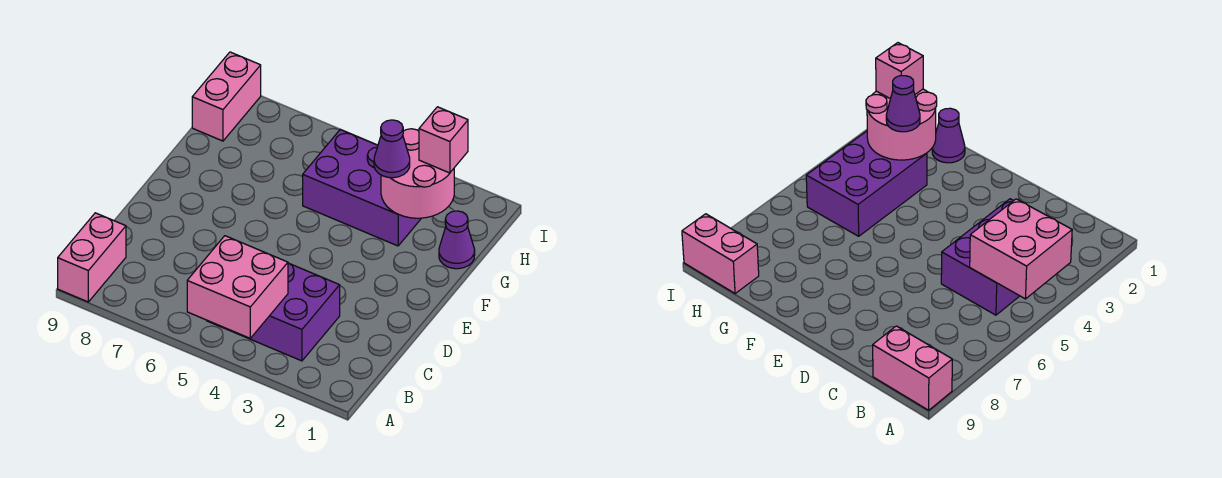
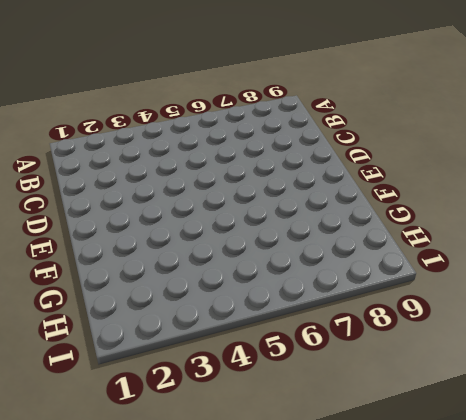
none -> pink brick A9:B9 level 1
none -> purple brick B3:C5 level 1

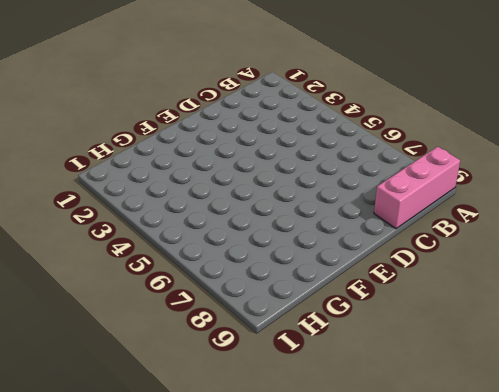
pink brick A9:C9 level 1 -> pink brick A9:B9 level 1
none -> purple brick B3:C5 level 1
none -> purple cone G1 level 1

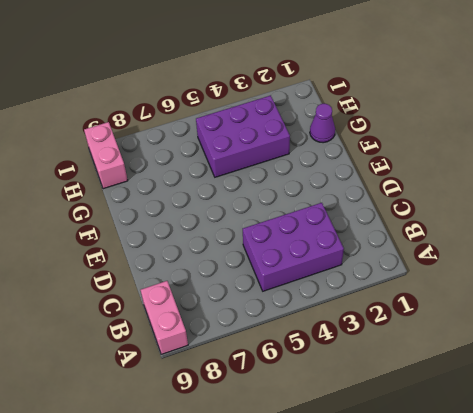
none -> pink brick A4:B5 level 2
none -> pink round brick G2:H3 level 2

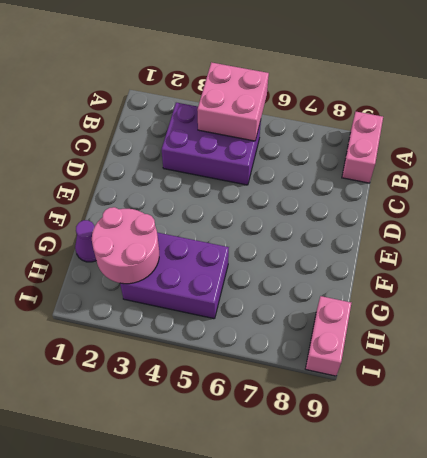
none -> purple cone G3 level 3
none -> pink brick H2 level 3

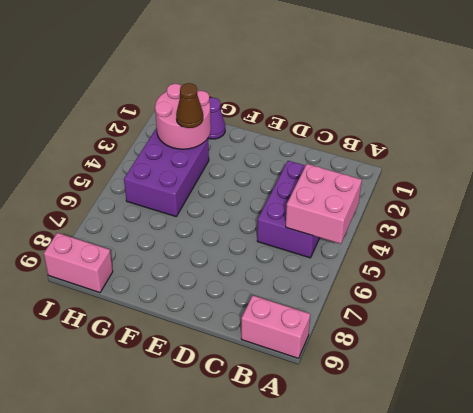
brown cone G3 level 3 -> purple cone G3 level 3
none -> pink brick H2 level 3

